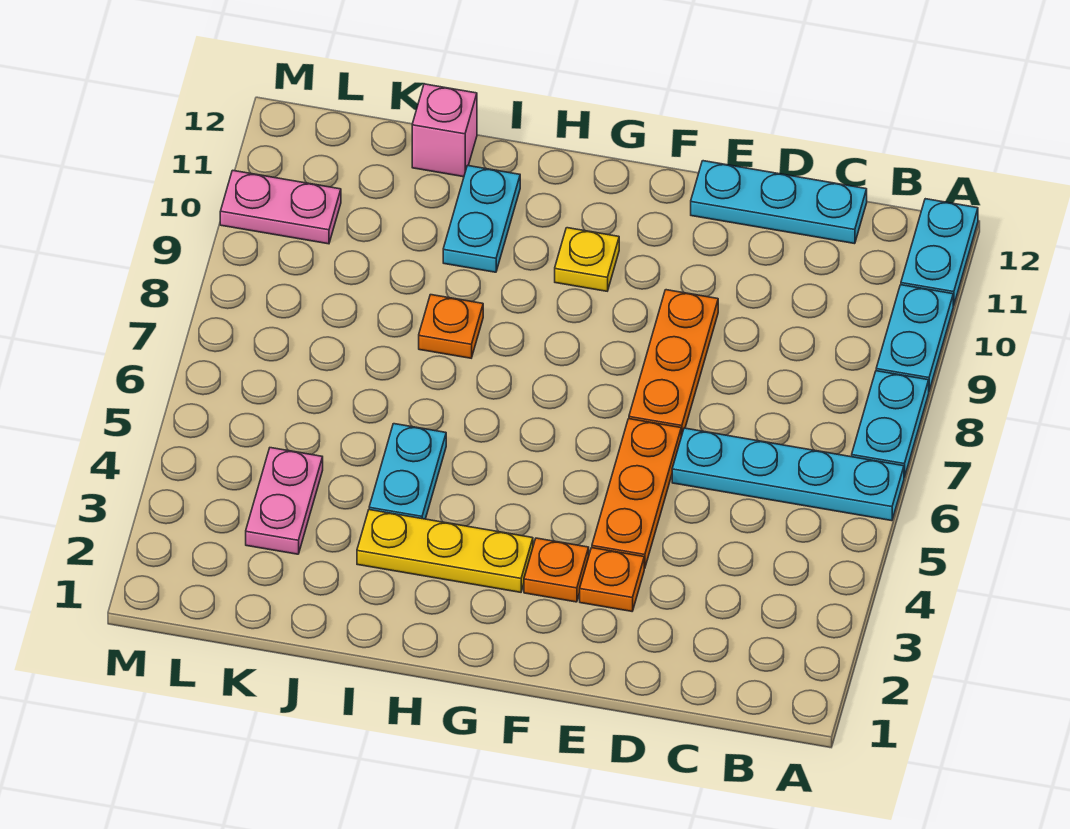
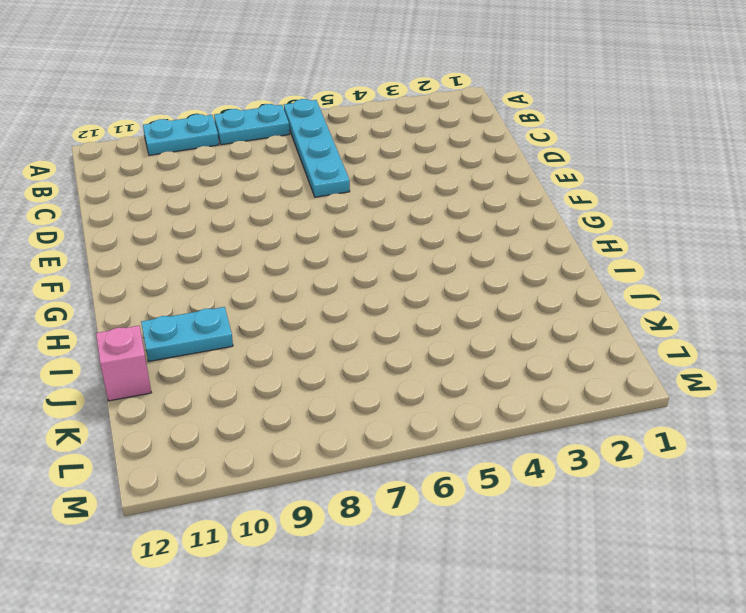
none -> cyan plate A11:A12 level 1
none -> cyan plate C12:E12 level 1
none -> orange plate E3 level 1

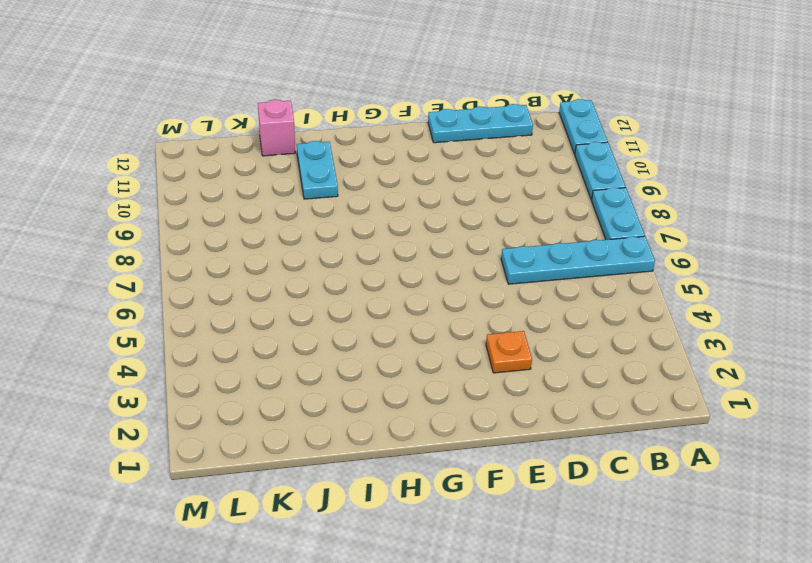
none -> orange plate E4:E6 level 1
none -> orange plate E7:E9 level 1
none -> orange plate F3 level 1

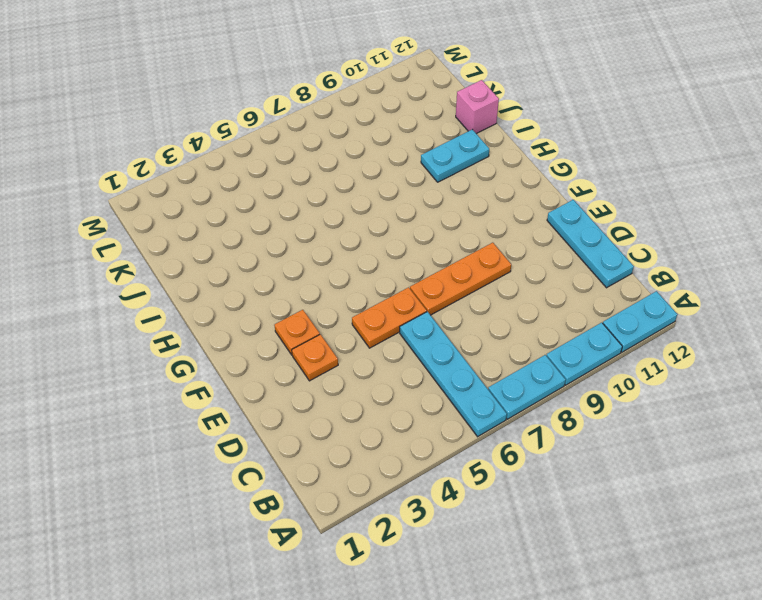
orange plate E5:E6 level 1 -> orange plate E4:E6 level 1
none -> yellow plate G3:I3 level 1
none -> yellow plate G10 level 1
none -> cyan plate I4:I5 level 1

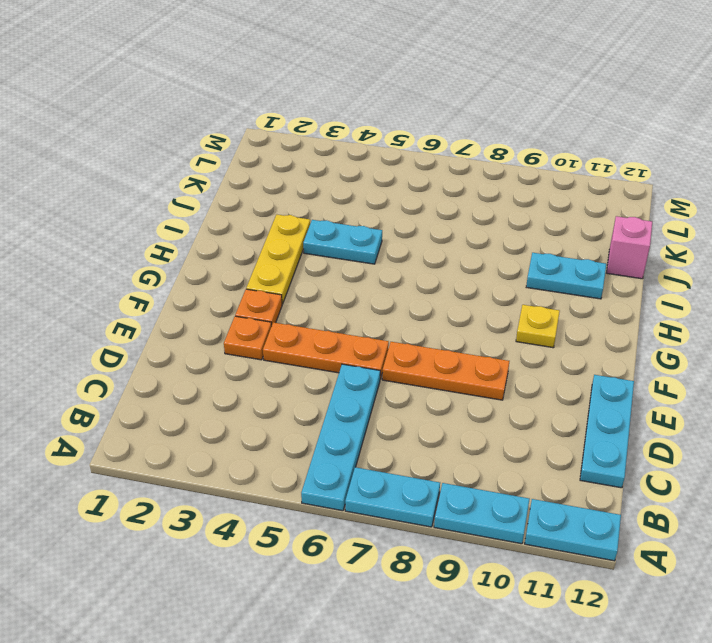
none -> orange plate I8 level 1
none -> pink plate K3:K4 level 1
none -> pink plate L10:M10 level 1

